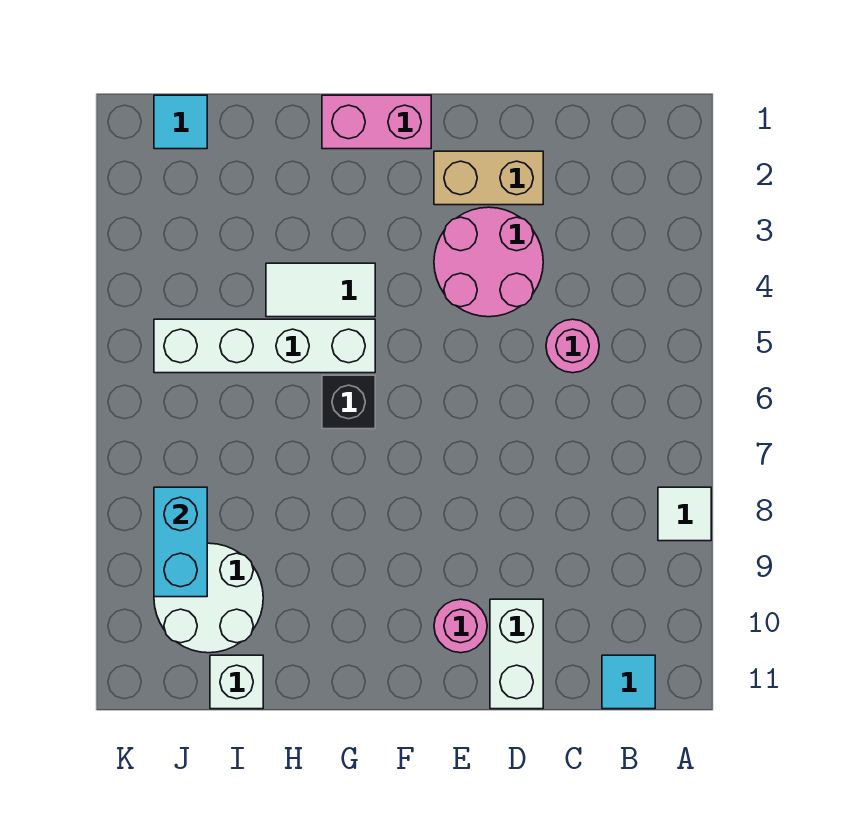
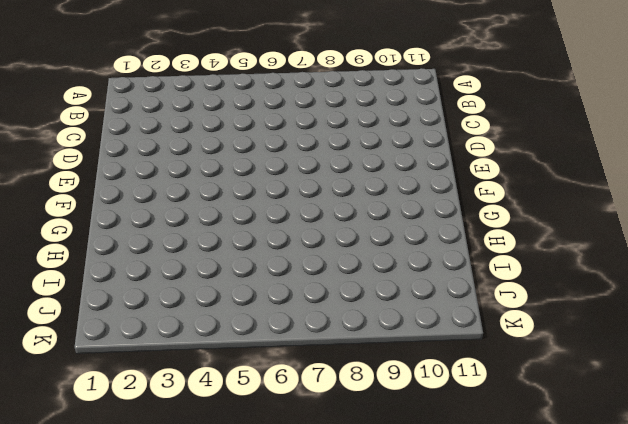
none -> white tile A8 level 1
none -> cyan tile B11 level 1
none -> pink round brick C5 level 1

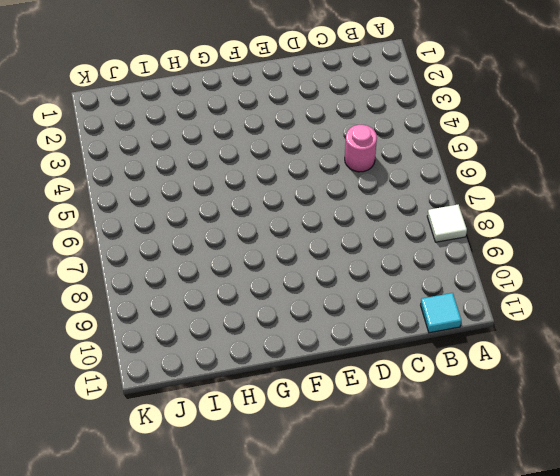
none -> tan brick D2:E2 level 1
none -> pink round brick D3:E4 level 1
none -> white brick D10:D11 level 1

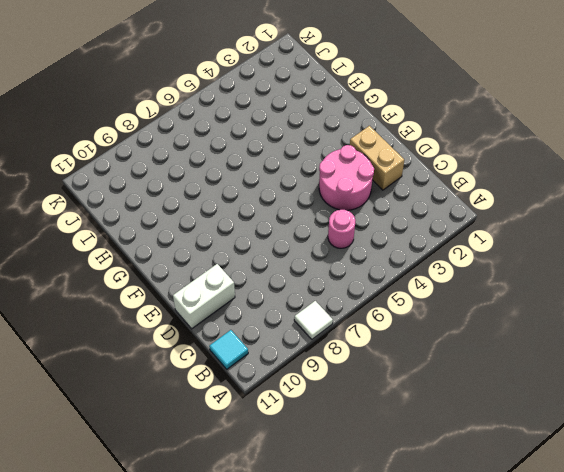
none -> pink round brick E10 level 1
none -> pink brick F1:G1 level 1
none -> white tile G4:H4 level 1

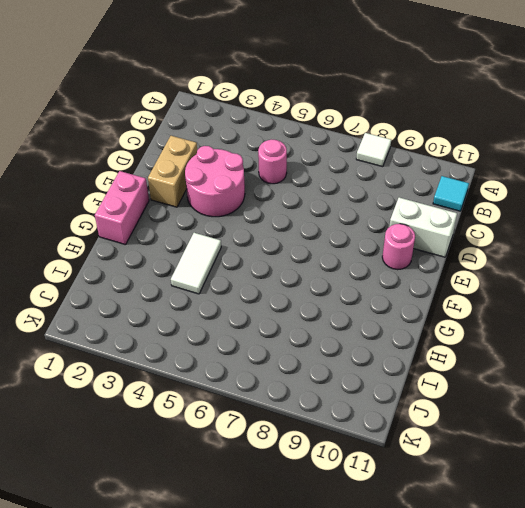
none -> white brick G5:J5 level 1
none -> black brick G6 level 1
none -> white round brick I9:J10 level 1

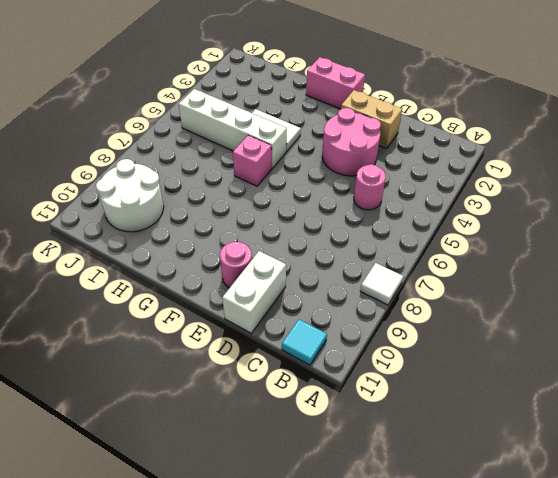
pink brick G6 level 1 -> black brick G6 level 1
none -> white brick I11 level 1
none -> cyan tile J1 level 1
none -> cyan brick J8:J9 level 2

